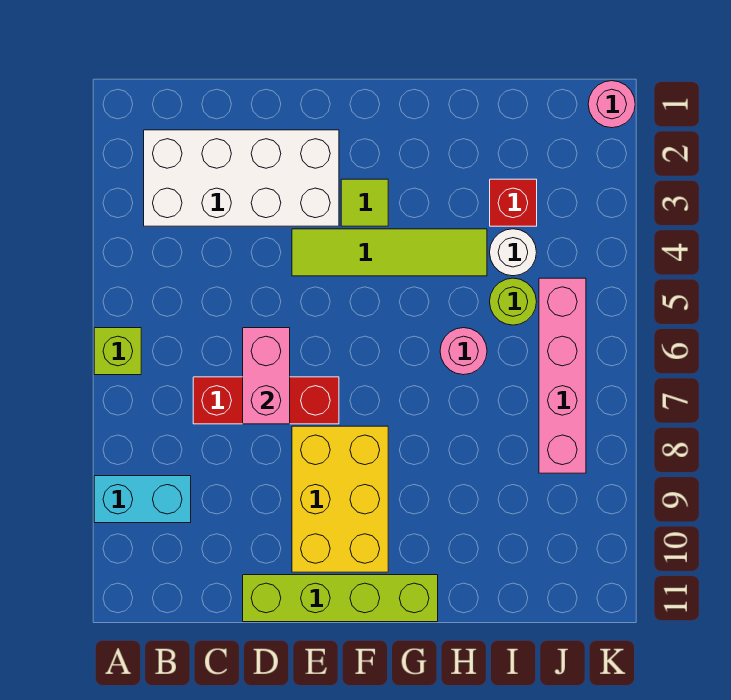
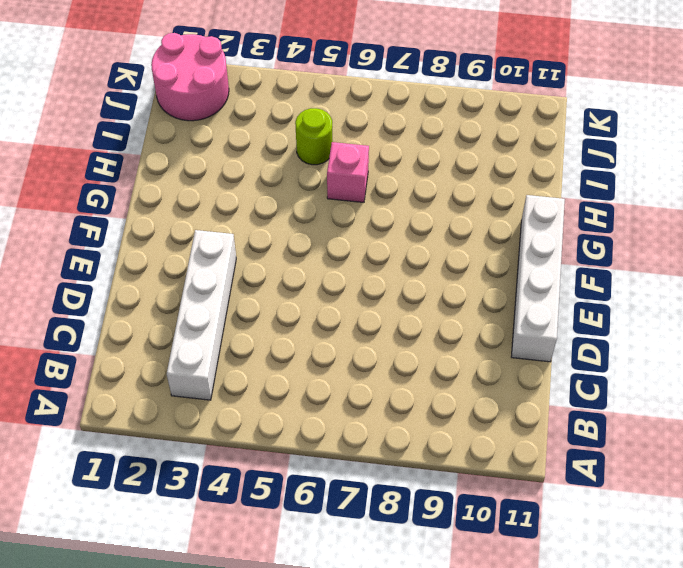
white brick B3:E3 level 1 -> white brick B2:E3 level 1
white brick D11:G11 level 1 -> lime brick D11:G11 level 1
pink brick H6 level 1 -> pink round brick H6 level 1
pink round brick J1:K2 level 1 -> pink round brick K1 level 1
none -> lime brick A6 level 1
none -> cyan brick A9:B9 level 1
none -> red brick C7:E7 level 1

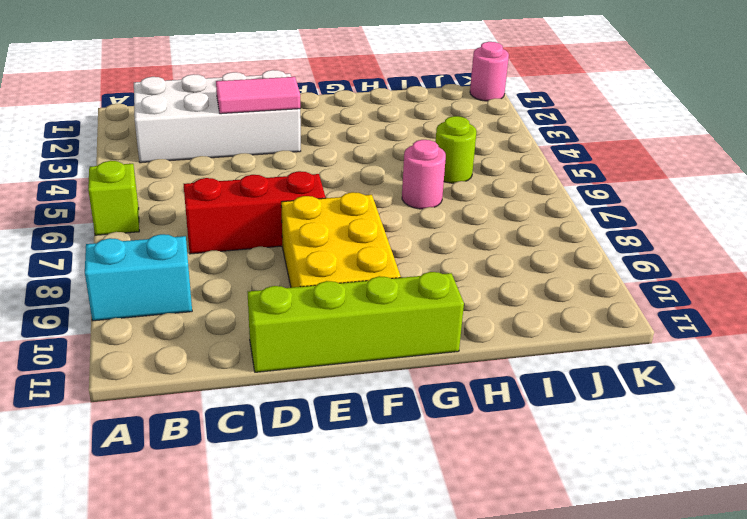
pink tile D3:E3 level 2 -> none
none -> lime tile E4:H4 level 1
none -> lime tile F3 level 1
none -> red brick I3 level 1

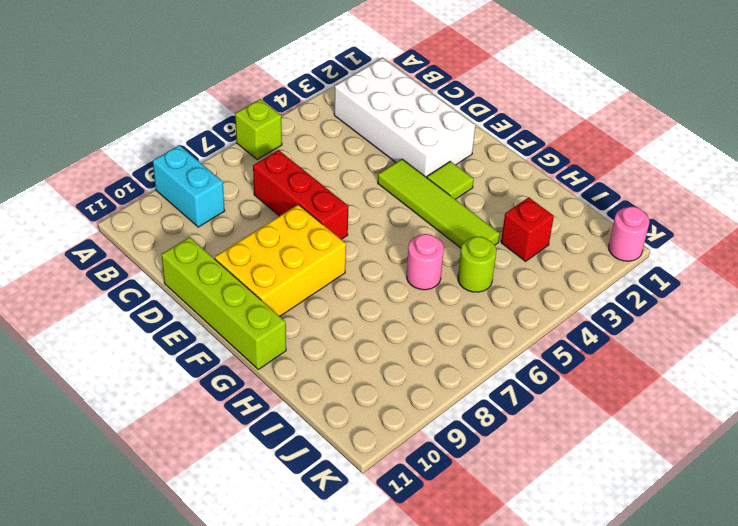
none -> white round brick I4 level 1
none -> pink brick J5:J8 level 1
none -> pink brick D6:D7 level 2

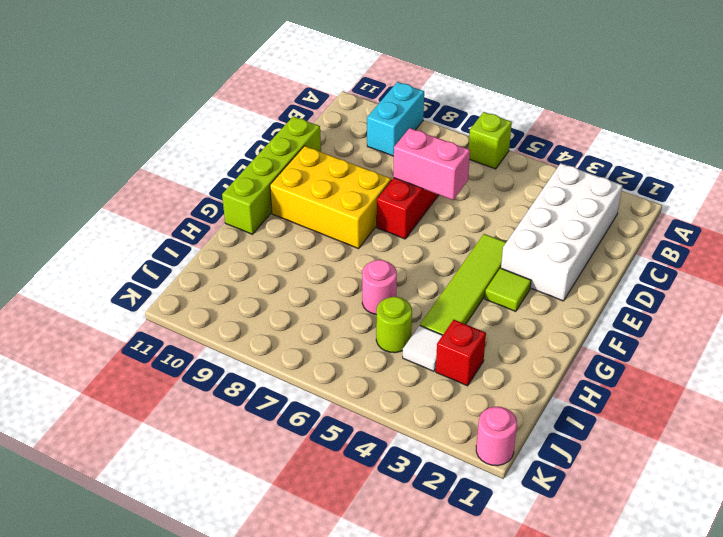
white tile I4 level 1 -> white round brick I4 level 1
none -> pink brick J5:J8 level 1

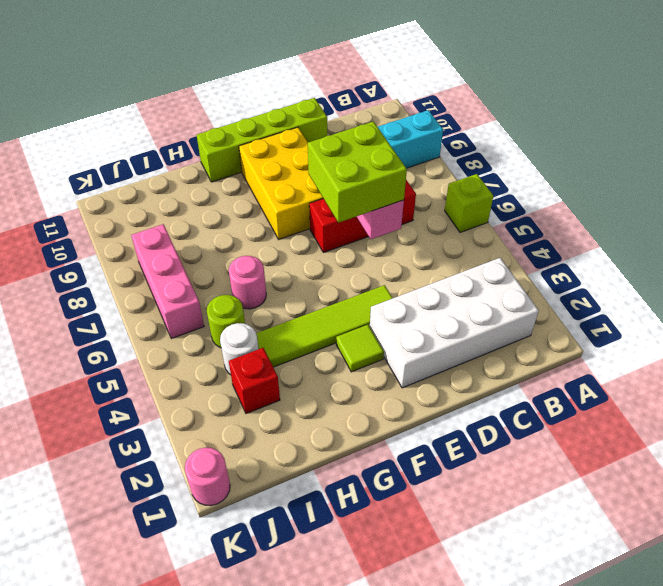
lime brick D6:E7 level 3 -> none
pink brick J6:J8 level 1 -> pink brick J5:J8 level 1

